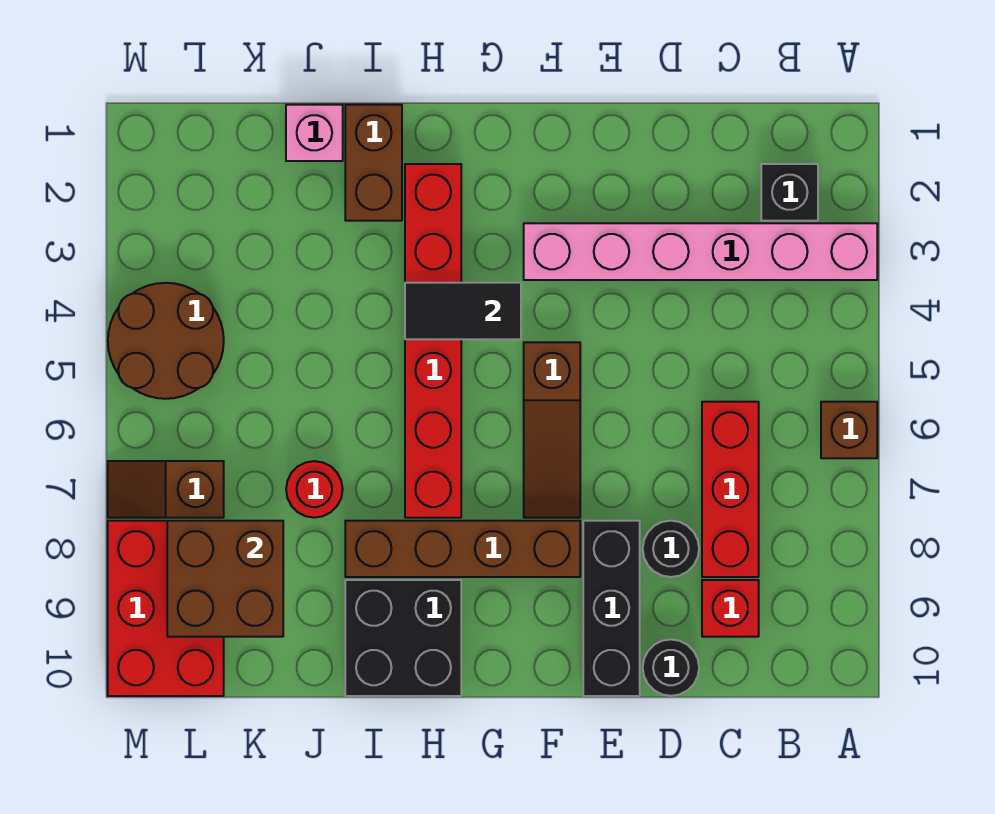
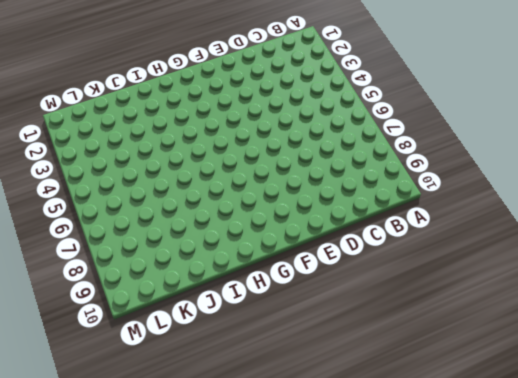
none -> pink brick A3:F3 level 1
none -> brown brick A6 level 1
none -> black brick B2 level 1

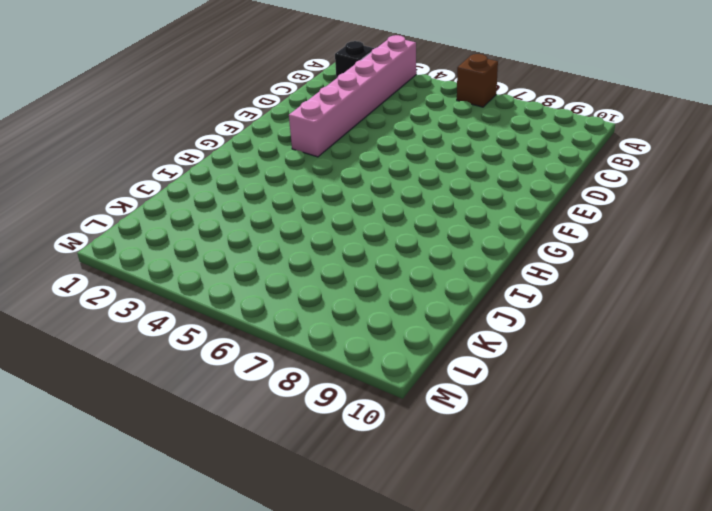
none -> red brick C6:C8 level 1
none -> red brick C9 level 1
none -> black round brick D8 level 1

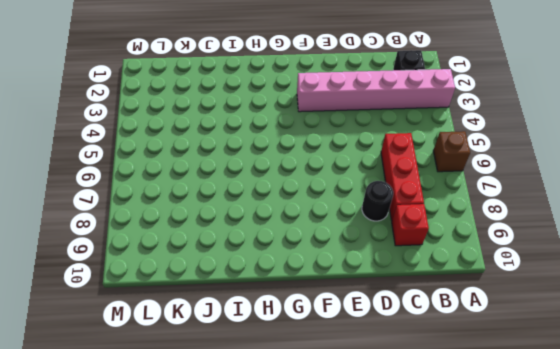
none -> black round brick D10 level 1
none -> black brick E8:E10 level 1
none -> brown slope F5:F7 level 1 top 5

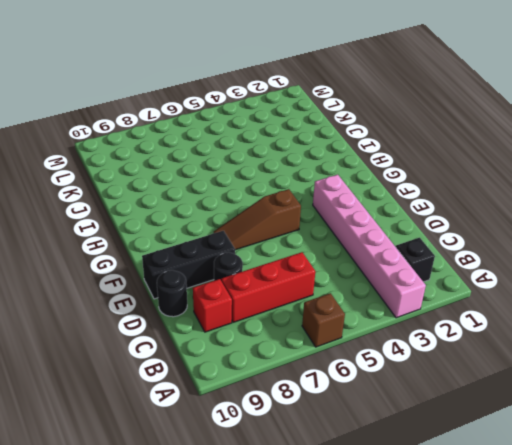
none -> brown brick F8:I8 level 1
none -> red brick H2:H7 level 1
none -> black brick H9:I10 level 1

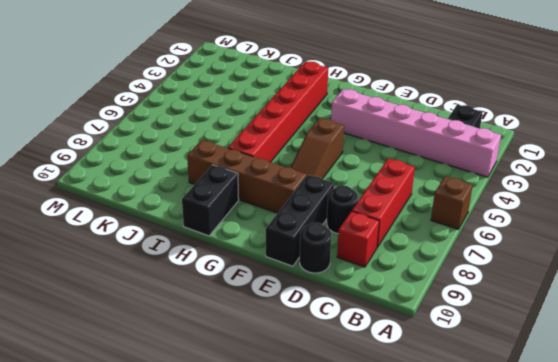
black brick H9:H10 level 1 -> black brick H9:I10 level 1
none -> brown brick I1:I2 level 1
none -> pink brick J1 level 1
none -> red round brick J7 level 1

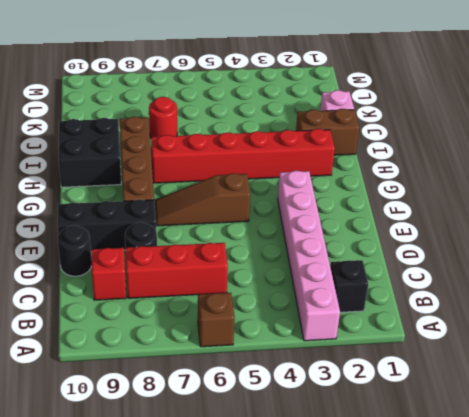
none -> brown round brick L4:M5 level 1
none -> brown slope L7:M7 level 1 top L
none -> red brick L8:M10 level 1

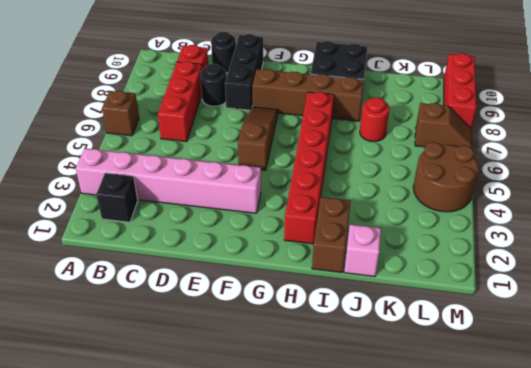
red brick M8:M10 level 1 -> red brick L8:M10 level 1
none -> black tile G4:H4 level 2
none -> brown brick K8:L9 level 2

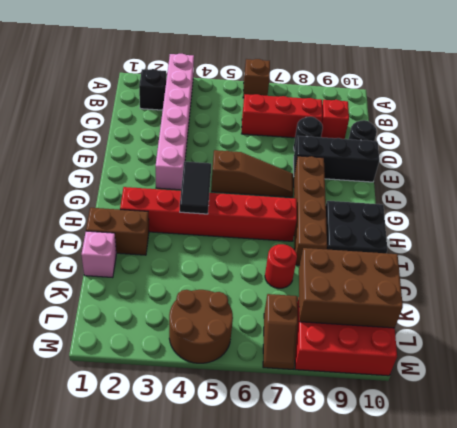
brown brick K8:L10 level 2 -> brown brick K8:L9 level 2

